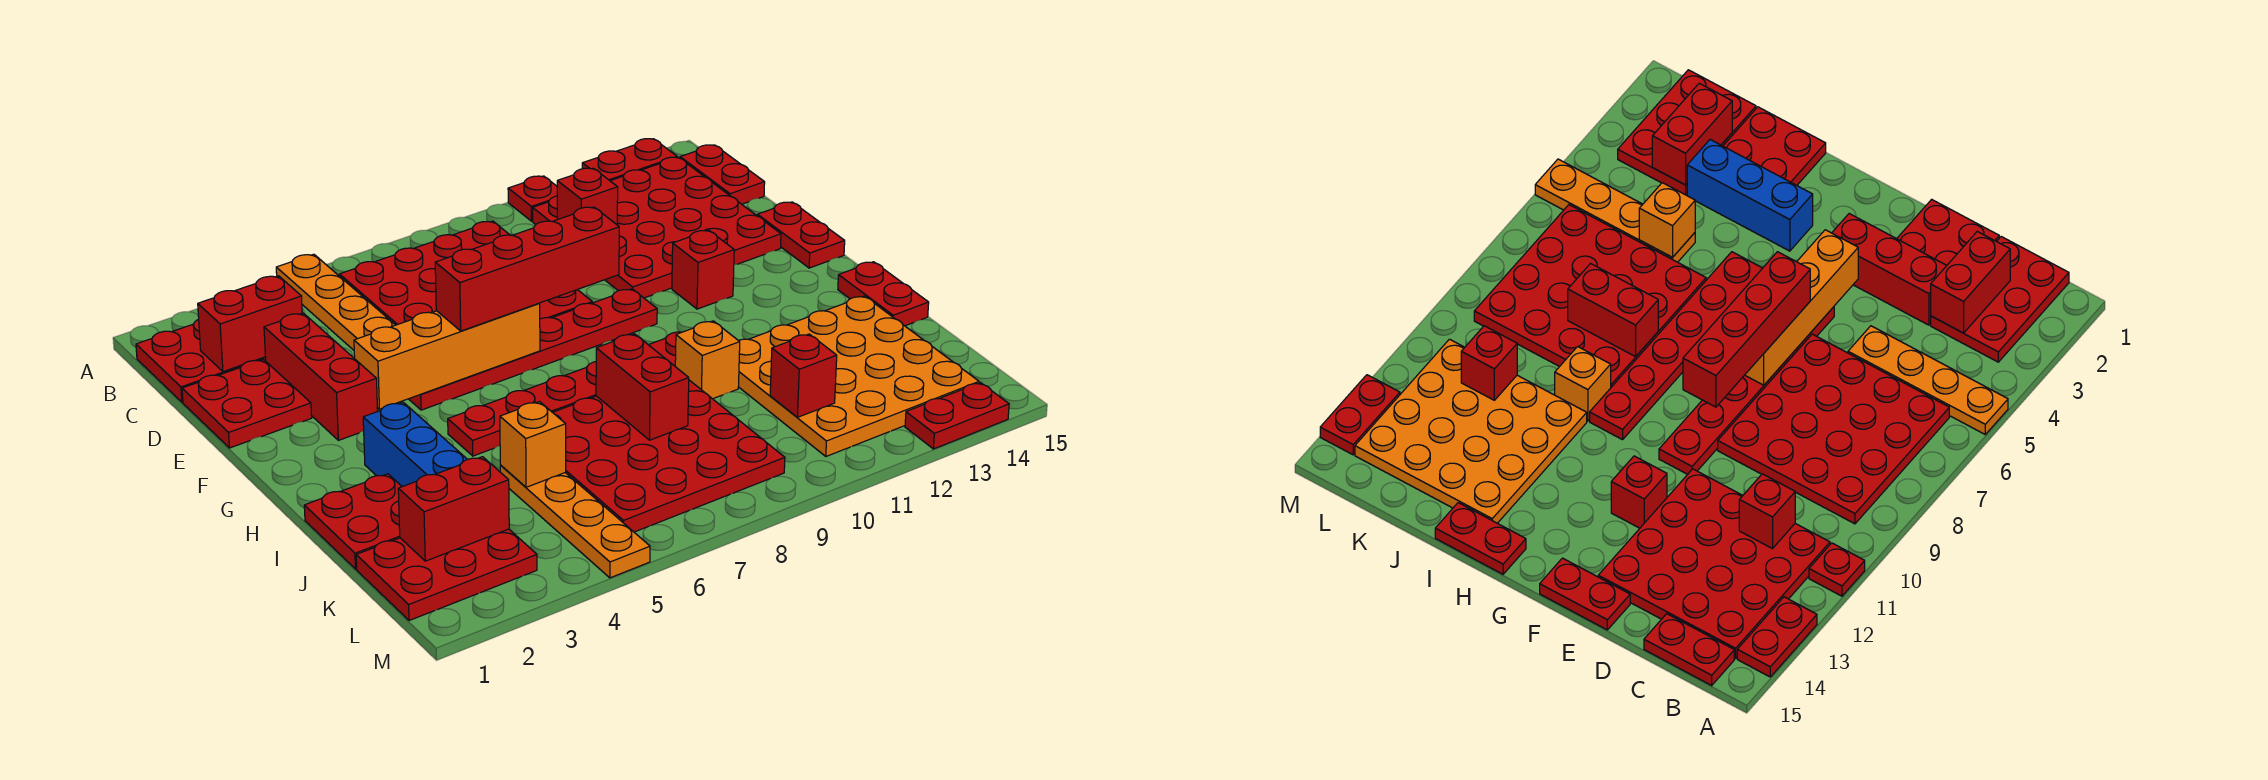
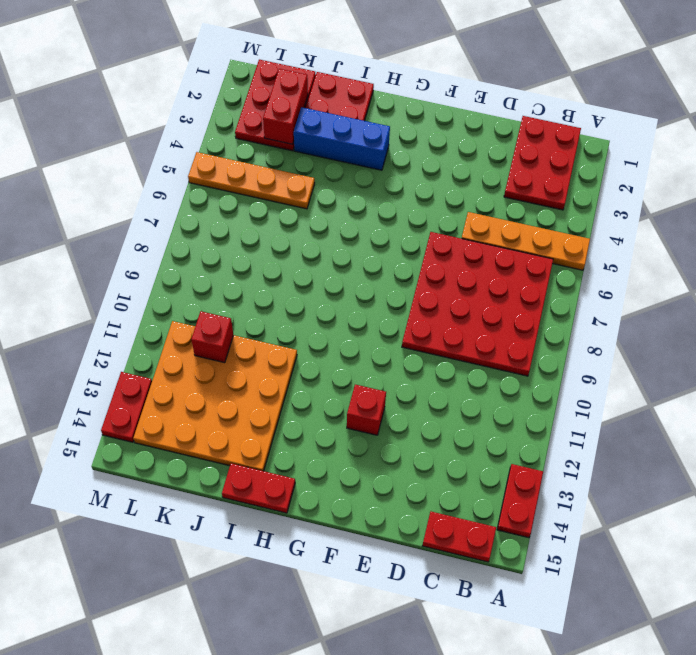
none -> red plate A11 level 1
none -> red plate B11:E14 level 1
none -> red plate D1:E2 level 1
none -> red brick D3:F3 level 1

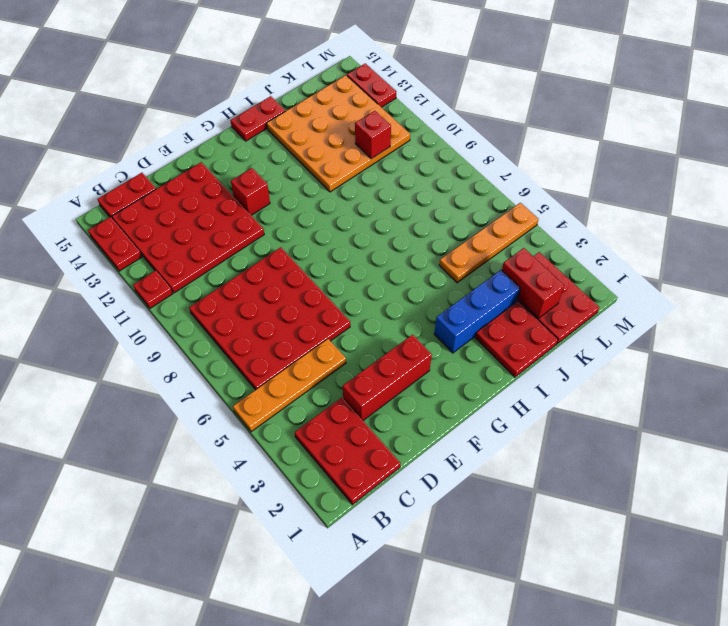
none -> red plate D1:E2 level 1
none -> red plate E15:F15 level 1
none -> red plate F5:F10 level 1
none -> red plate H5:H10 level 1

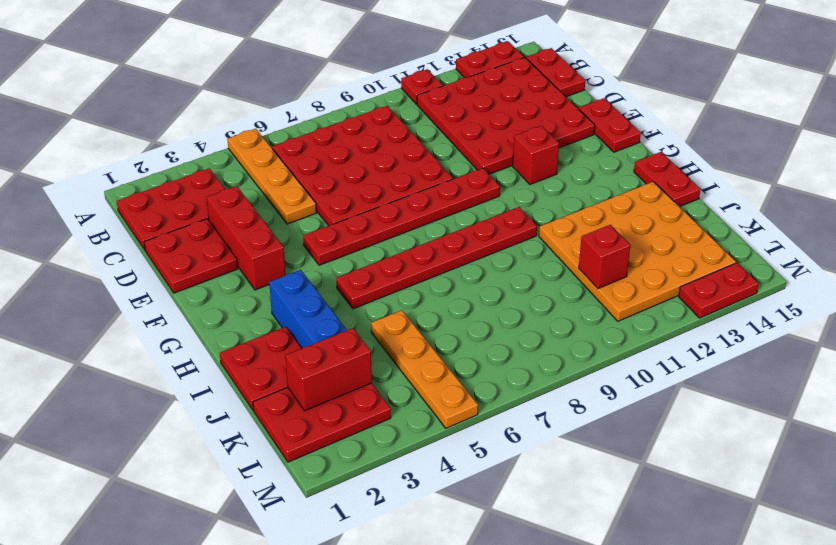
none -> red plate I6:L9 level 1
none -> orange brick I10 level 1
none -> red brick C2:C3 level 2
none -> red brick C11 level 2

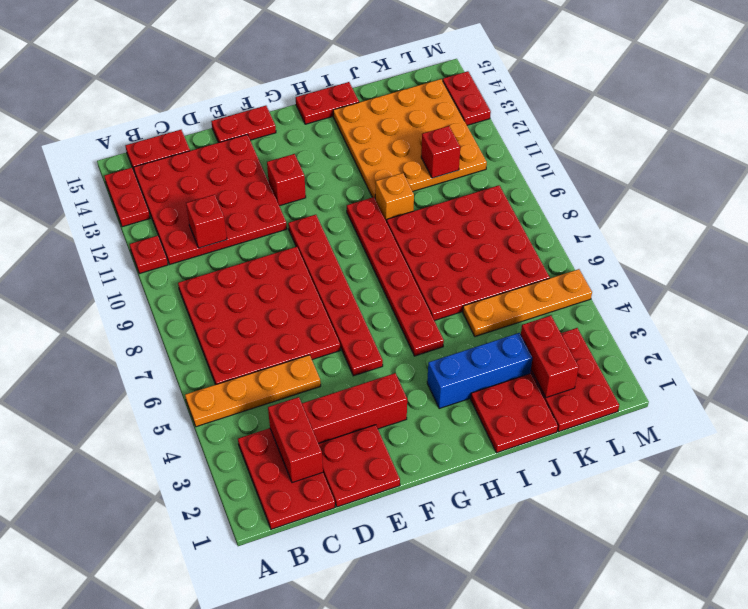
none -> orange brick F4:F7 level 2
none -> red brick I8:J8 level 2
none -> orange brick J5 level 2
none -> red brick F6:F9 level 3

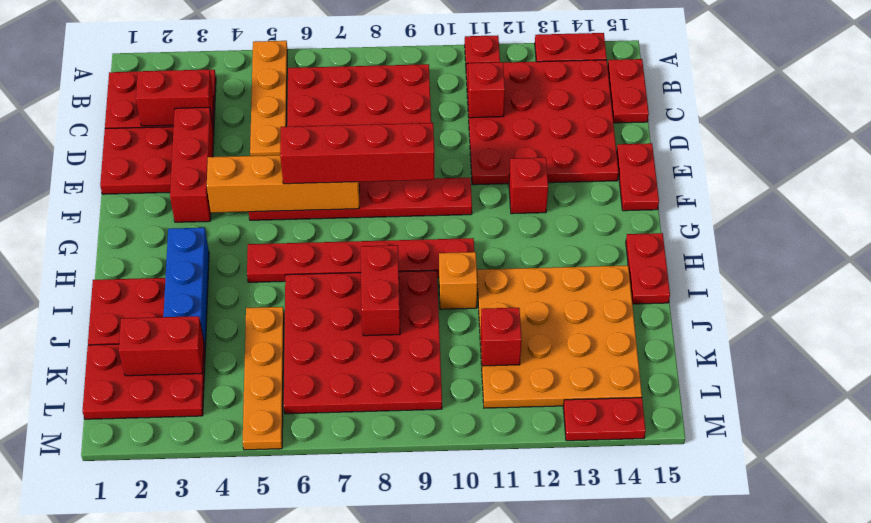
none -> orange brick J5 level 2

